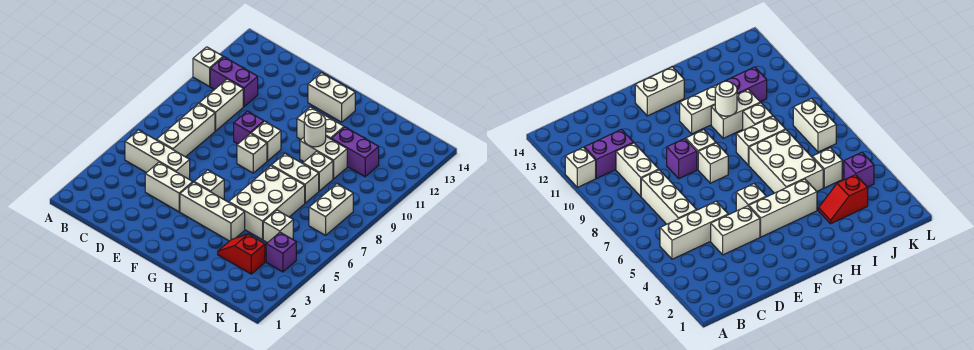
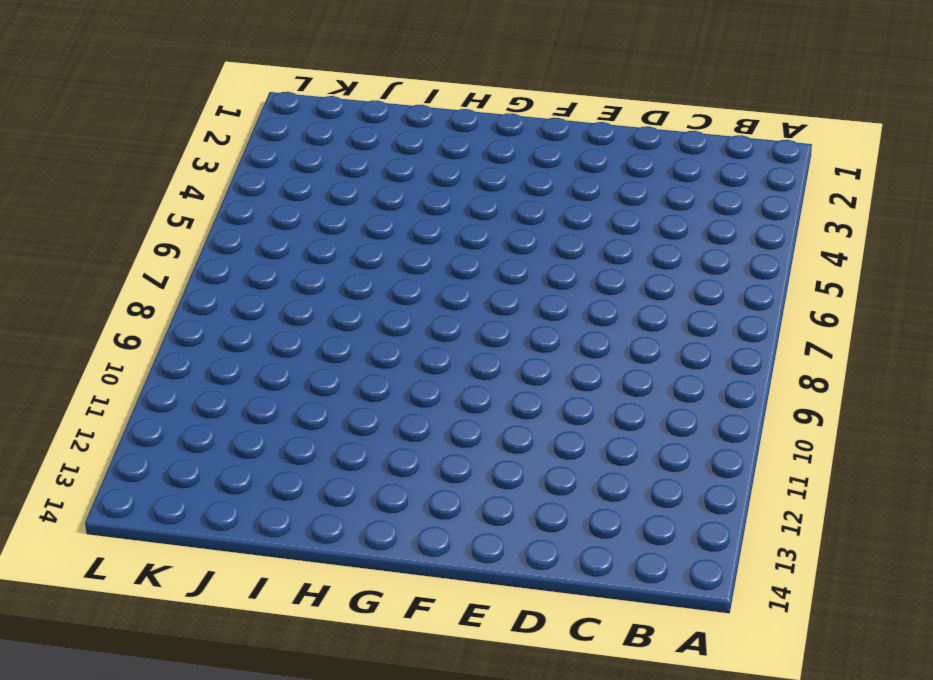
none -> white brick A11 level 1
none -> white brick B5:D5 level 1
none -> purple brick B11:C11 level 1

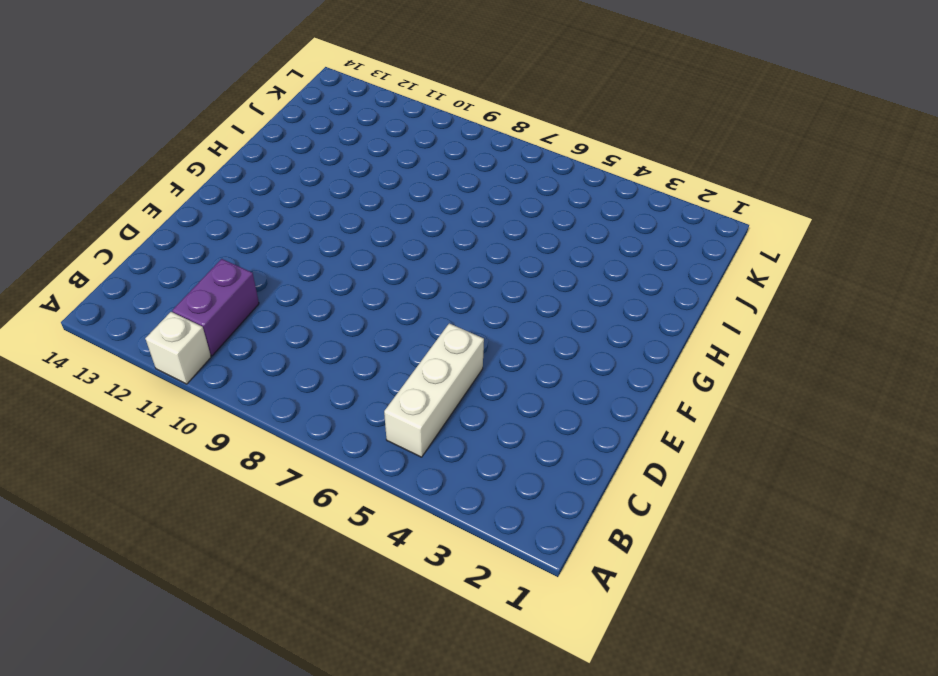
none -> white brick C6:C8 level 1
none -> white brick C9:C10 level 1
none -> white brick D4:E4 level 1

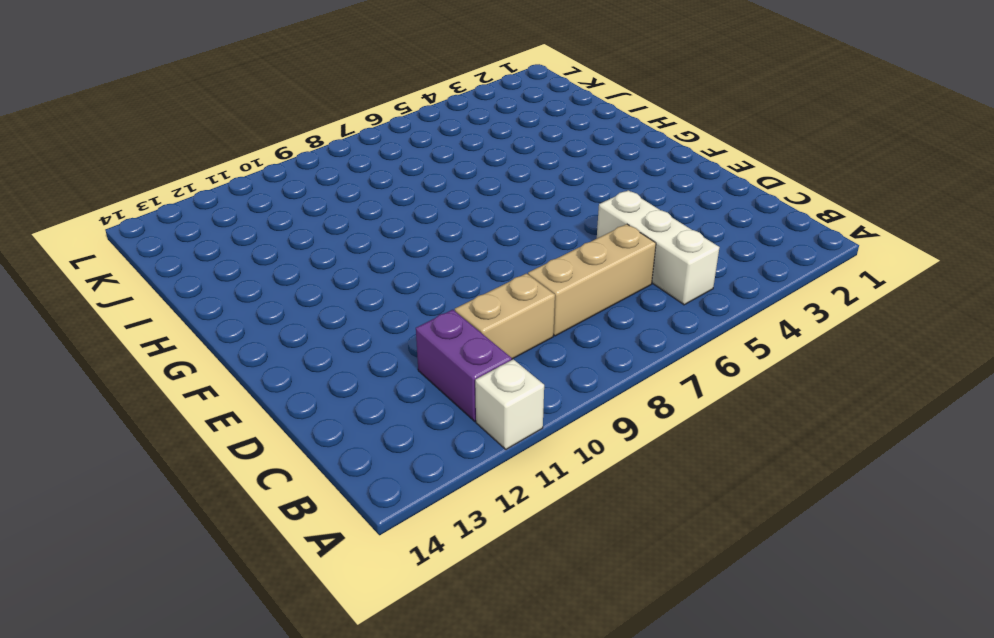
tan brick C6:C8 level 1 -> white brick C6:C8 level 1
tan brick C9:C10 level 1 -> white brick C9:C10 level 1
none -> white brick D4:E4 level 1
none -> purple brick E9 level 1
none -> white brick F4:H4 level 1

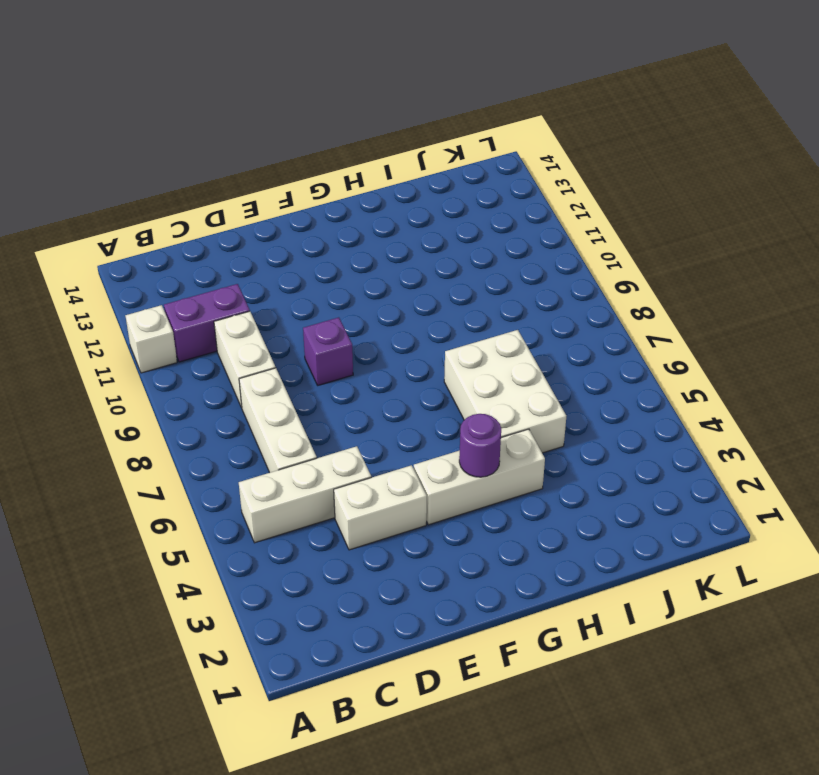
purple round brick G4 level 2 -> none
none -> white brick F5 level 1
none -> white brick F8 level 1
none -> white brick F9 level 1

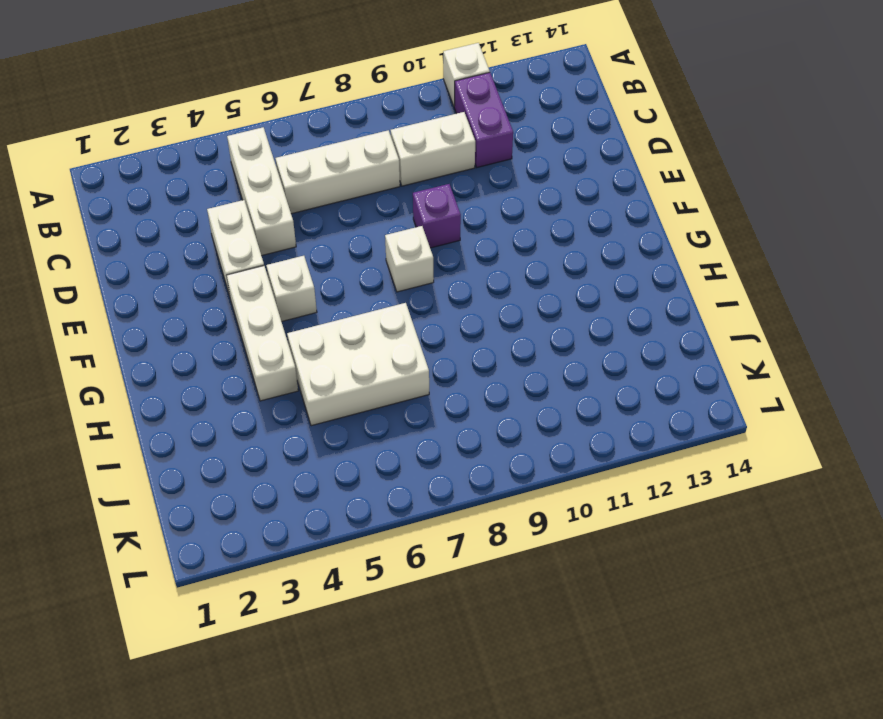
none -> white brick F9 level 1
none -> white brick F13:G13 level 1
none -> white brick G11:H11 level 1

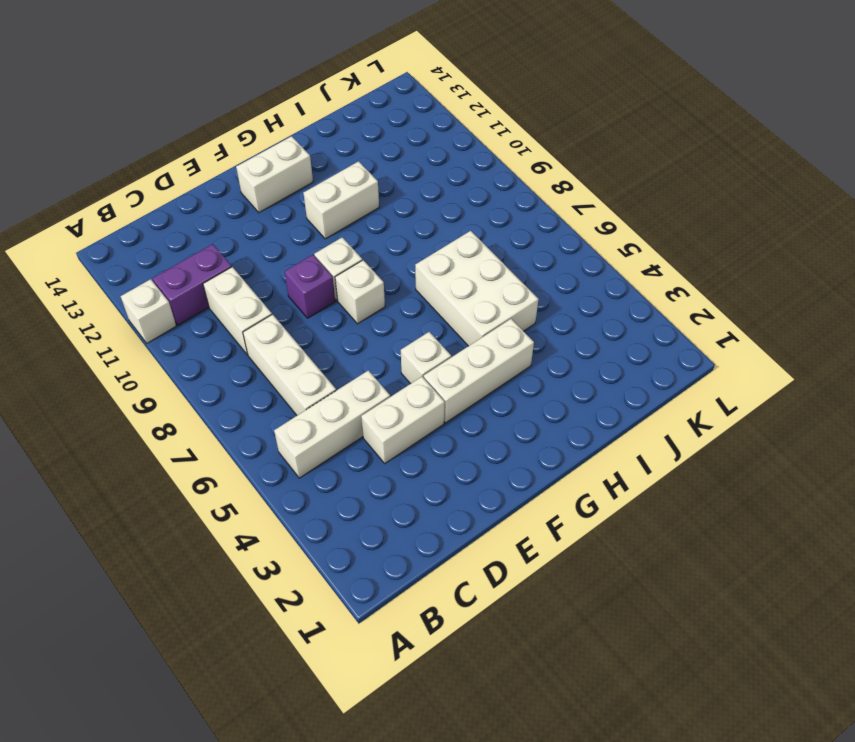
none -> white brick H8:I8 level 1
none -> white brick H10:I10 level 1
none -> red slope I3:J3 level 1 top J

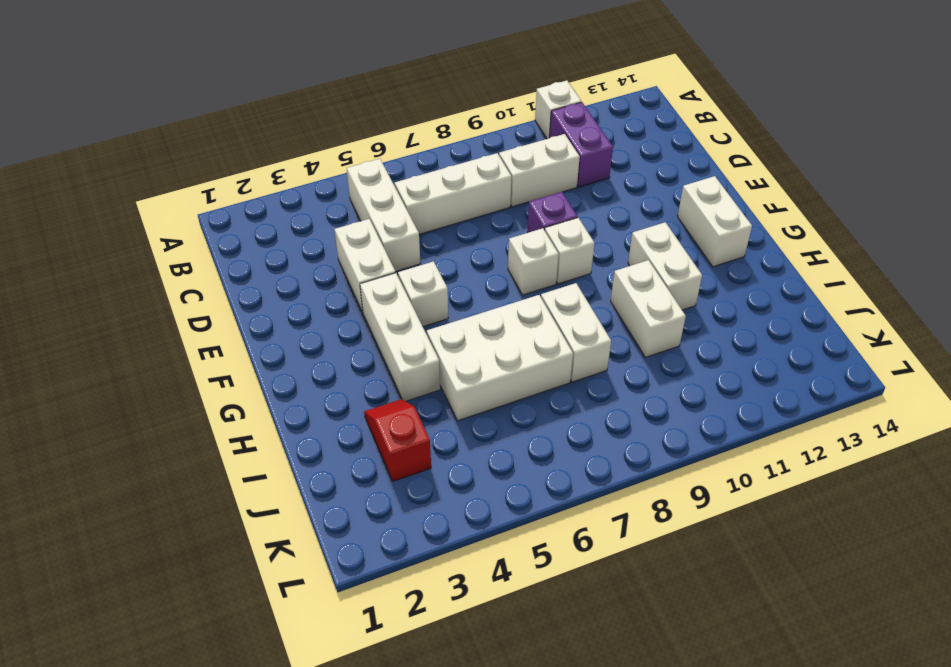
none -> white brick I9 level 1
none -> purple brick I11:J11 level 1
none -> white brick J5 level 1

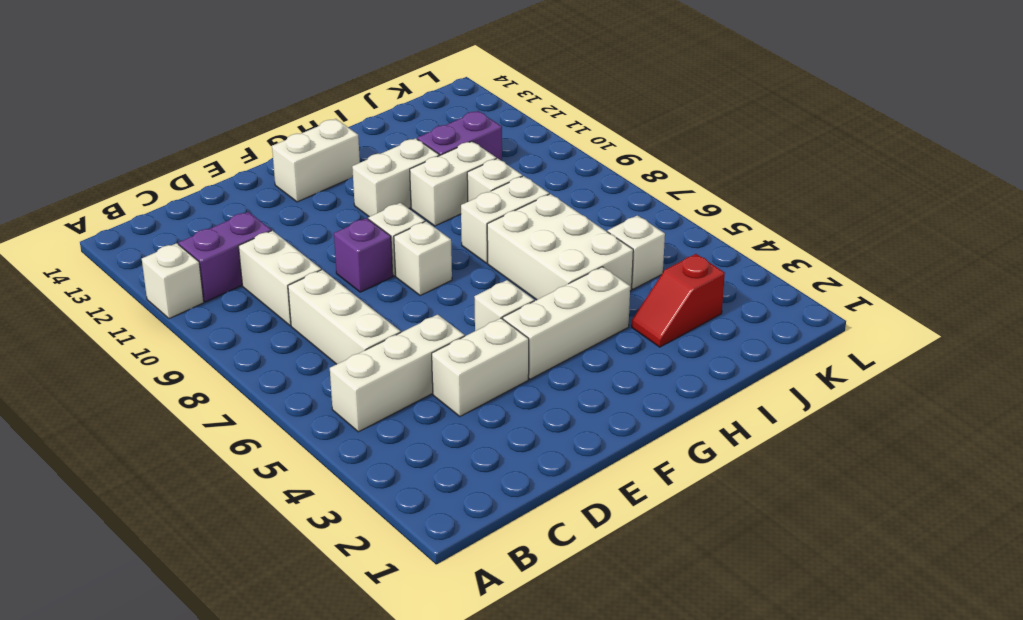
none -> purple brick K4 level 1
none -> white brick K7:K8 level 1
none -> white round brick H10 level 2

